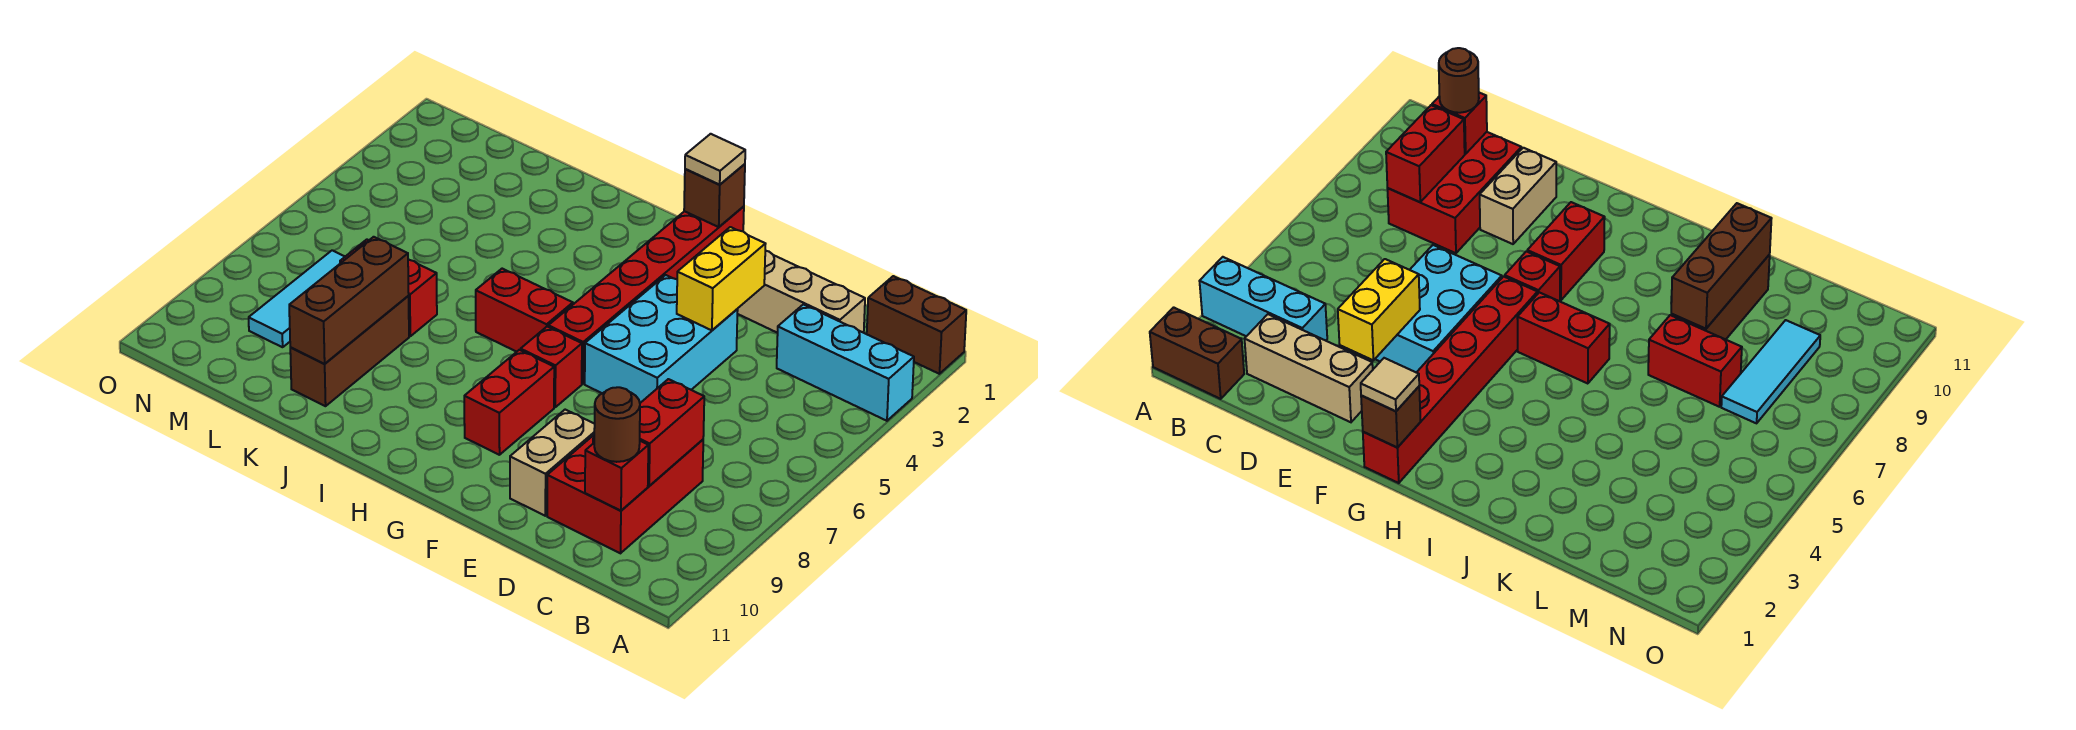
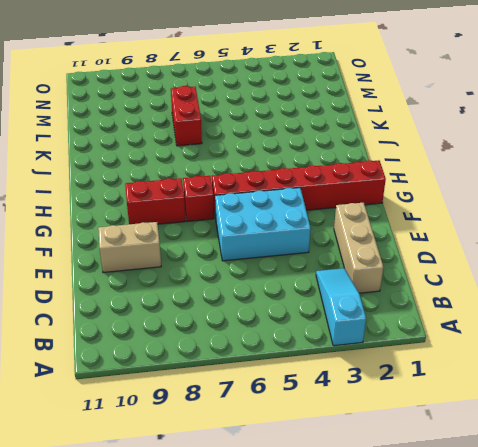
cyan slope A3:C3 level 1 top A -> cyan brick A3:C3 level 1
none -> brown brick A1:B1 level 1
none -> red brick C8:D10 level 1
none -> red brick H6:I6 level 1

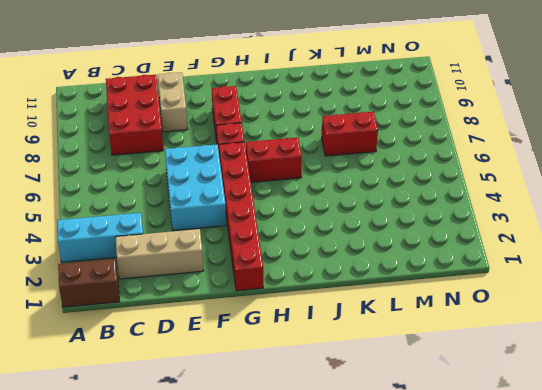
none -> brown brick K8:K10 level 1
none -> cyan tile M7:M9 level 1
none -> red brick C8:C9 level 2

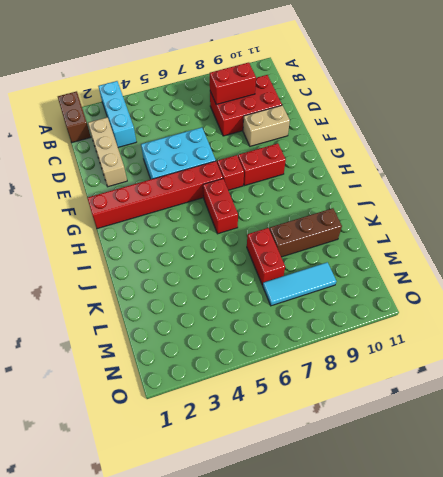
none -> red brick C10 level 2
none -> yellow brick E3:E4 level 2
none -> brown brick G1 level 2

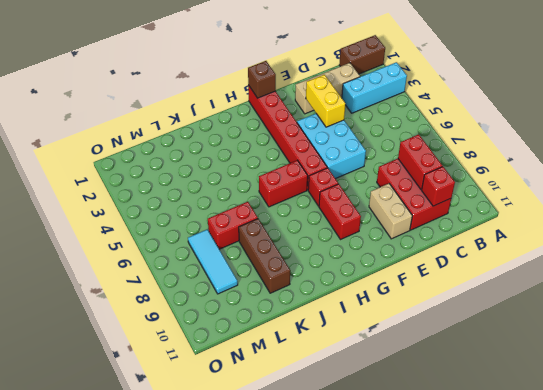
none -> brown brick K8:K10 level 2
none -> brown round brick C10 level 3
none -> tan tile G1 level 3

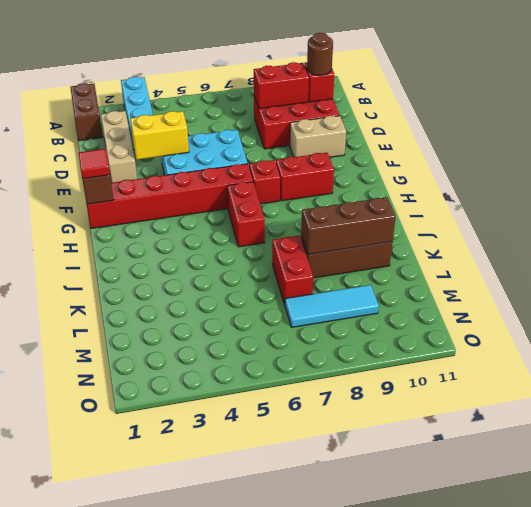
red tile G1 level 3 -> tan tile G1 level 3

